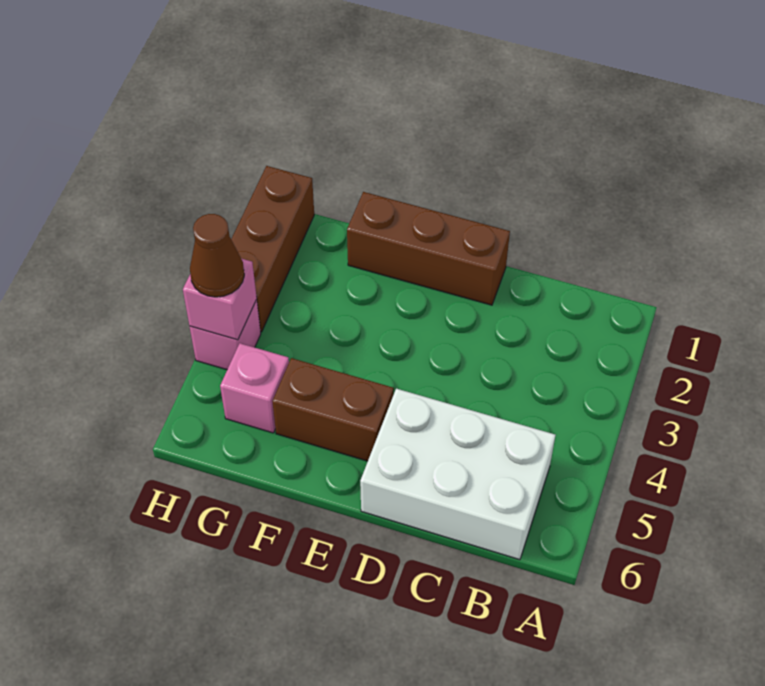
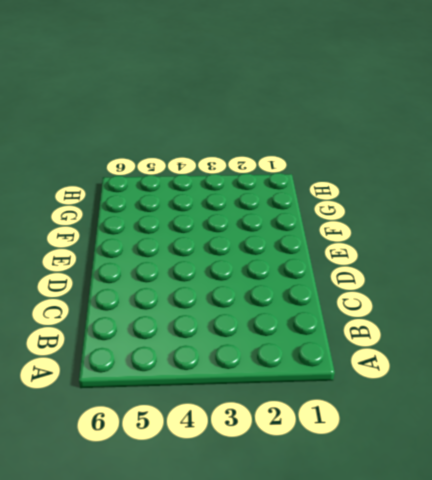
none -> white brick B5:D6 level 1
none -> brown brick D1:F1 level 1

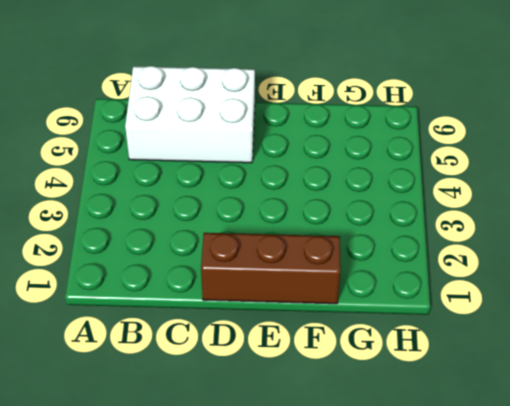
none -> brown brick E5:F5 level 1
none -> pink brick G5 level 1

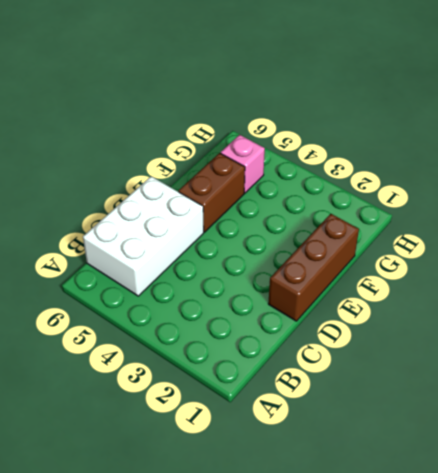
none -> brown brick H1:H3 level 1
none -> pink brick H4 level 1

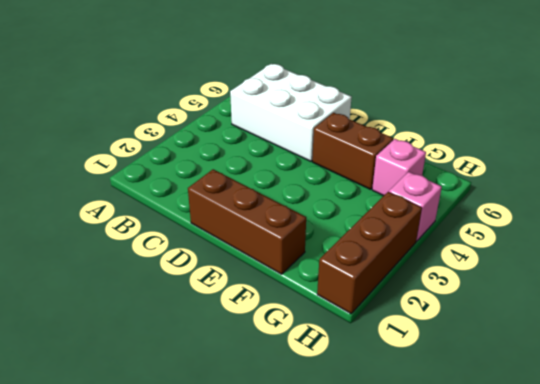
none -> pink brick H4 level 2
none -> brown cone H4 level 3

